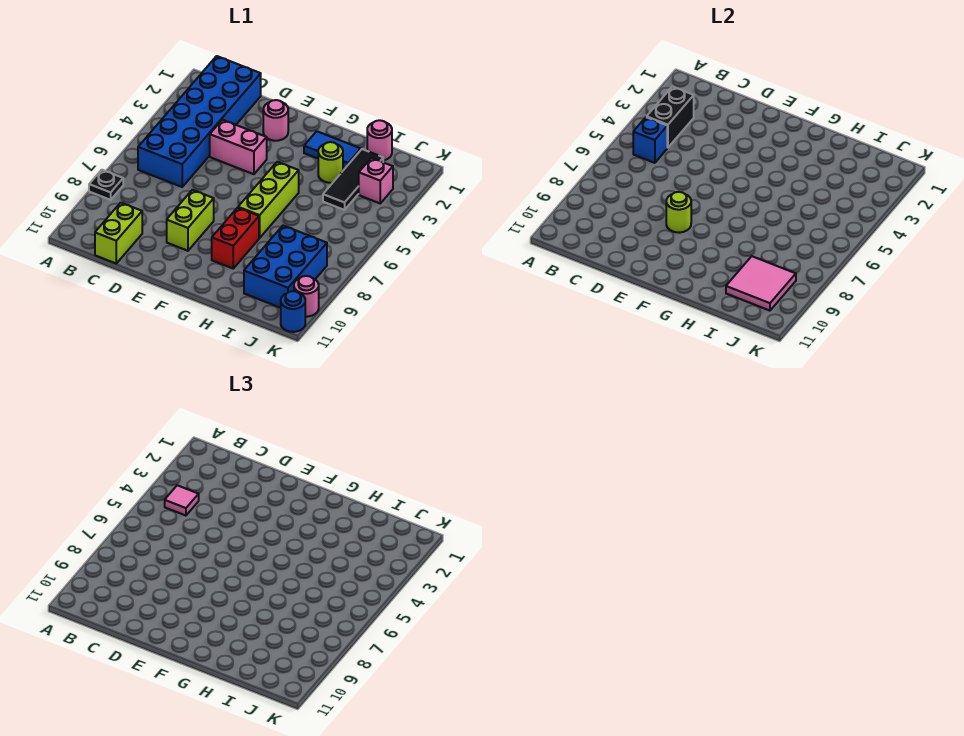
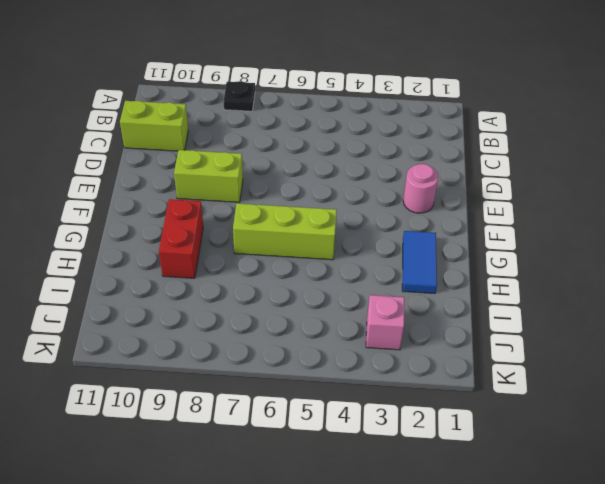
red brick G9:H9 level 1 -> red brick G8:G9 level 1
none -> blue brick B1:C6 level 1
none -> pink brick D4:E4 level 1
none -> lime round brick H3 level 1

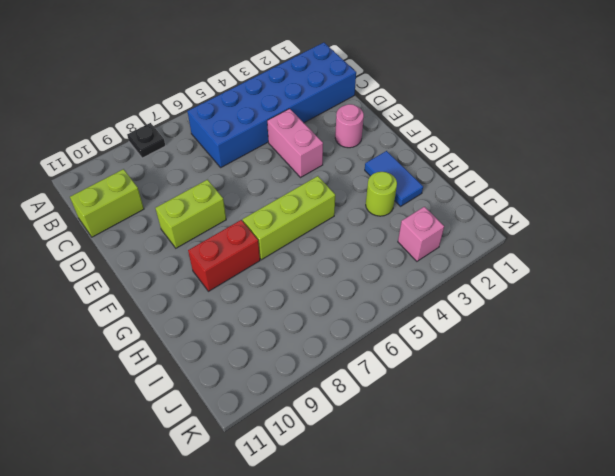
none -> pink round brick I1 level 1
none -> black tile I2:I4 level 1
none -> blue brick I8:J10 level 1

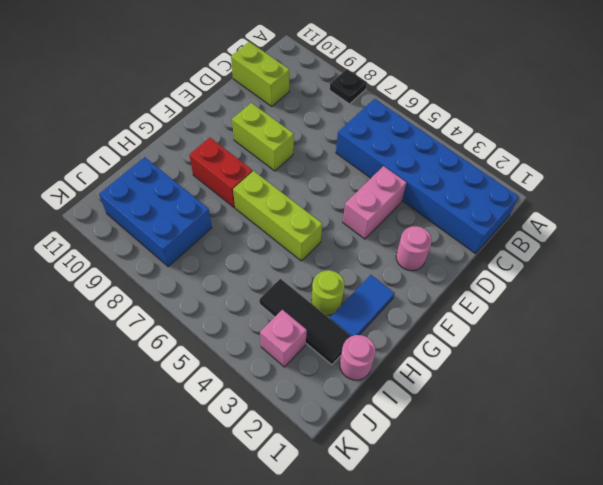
none -> pink round brick K10 level 1
none -> blue round brick K11 level 1
none -> black brick B3:B4 level 2

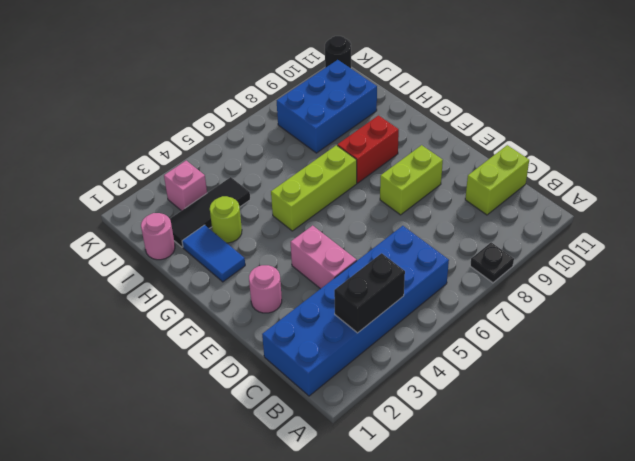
black round brick K11 level 1 -> blue round brick K11 level 1
none -> pink round brick K10 level 1
none -> blue brick B5 level 2
none -> lime round brick E8 level 2

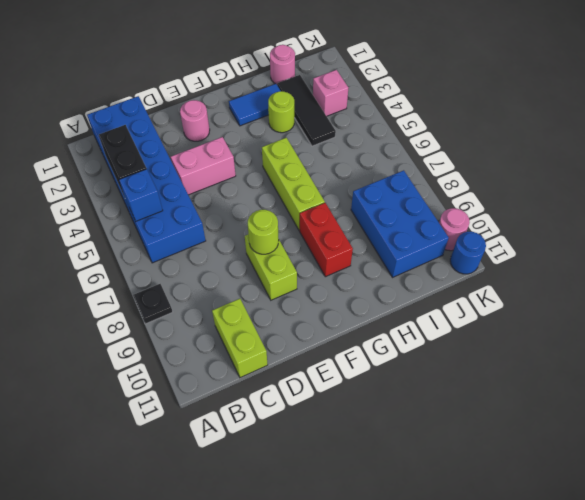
none -> pink tile I9:J10 level 2
none -> pink tile B4 level 3

